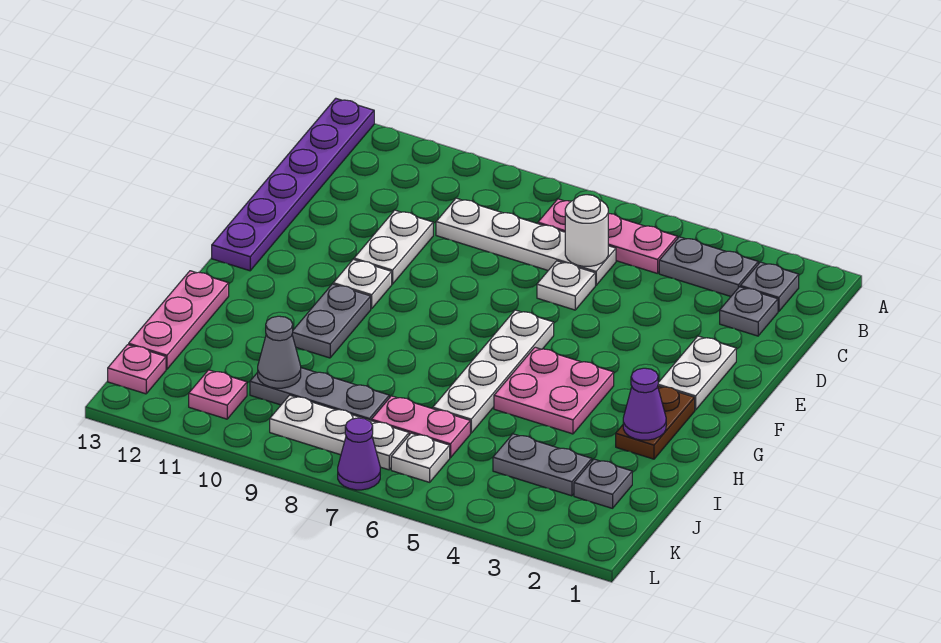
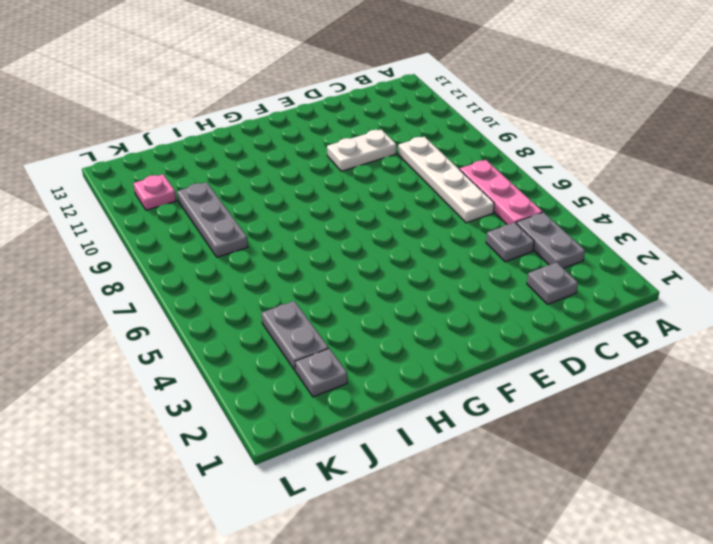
grey plate C4 level 1 -> grey plate B2 level 1
none -> purple plate A13:F13 level 1
none -> white plate D6 level 1
none -> white plate E2:F2 level 1

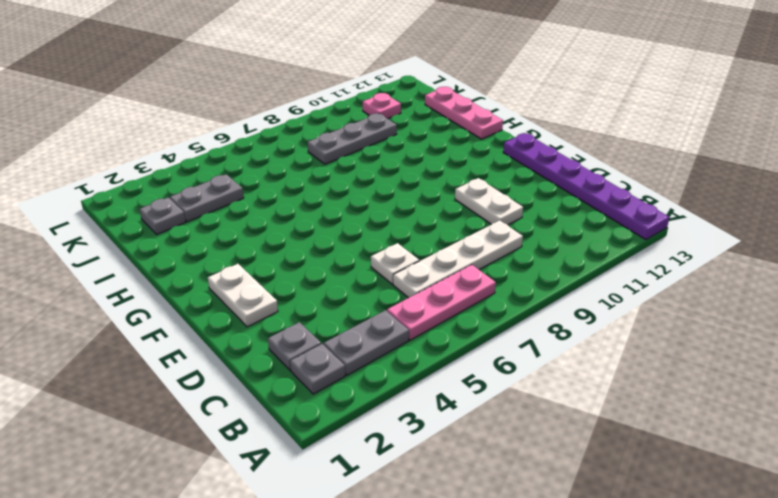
none -> white plate F6:I6 level 1
none -> white plate F10 level 1
none -> brown plate G2:H2 level 1

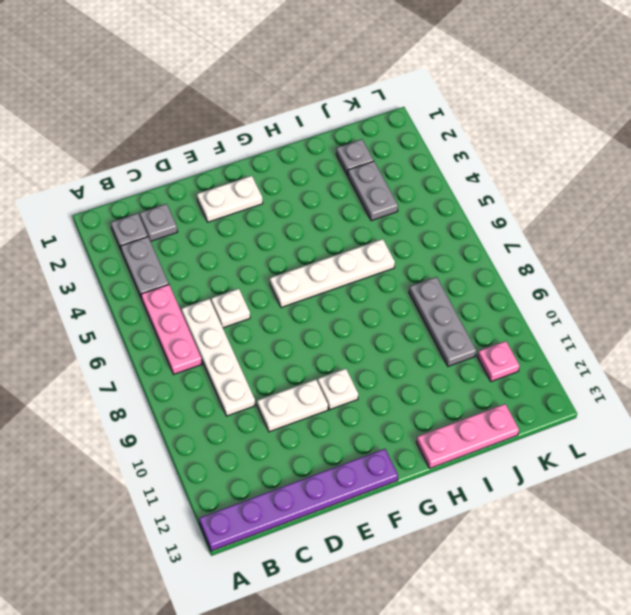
none -> brown plate G2:H2 level 1
none -> pink plate G4:H5 level 1
none -> grey plate G10:H10 level 1

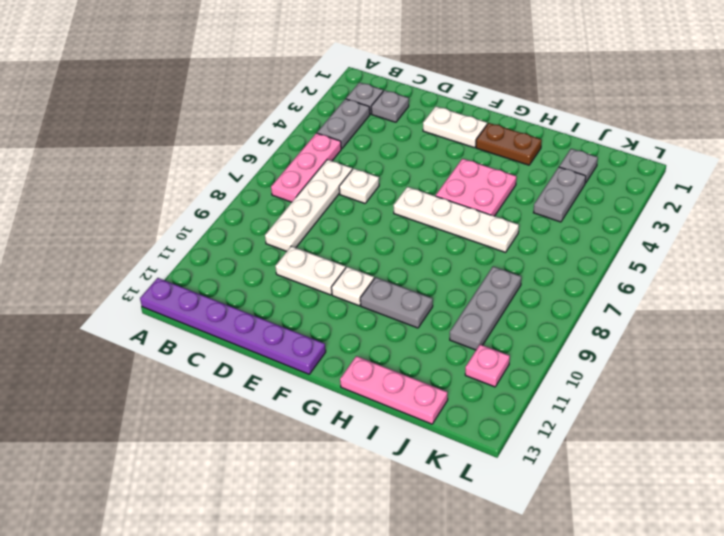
none -> pink plate J6:J7 level 1
none -> white plate K6 level 1
none -> white plate K7:K9 level 1

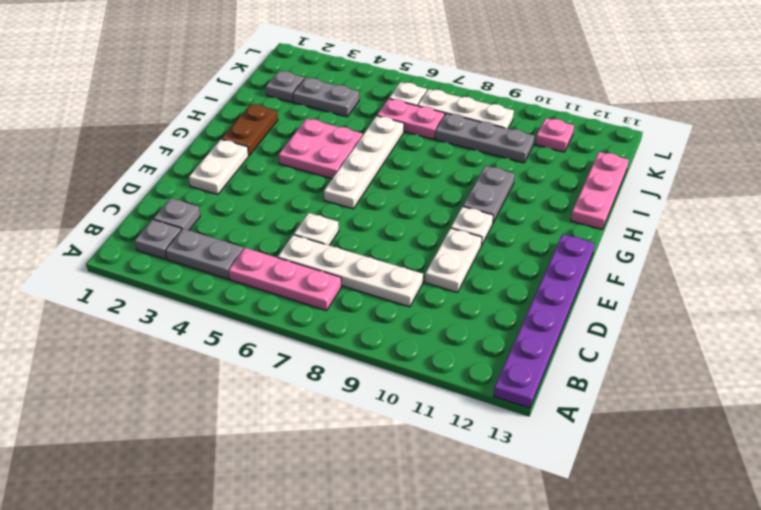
none -> pink plate K13 level 1
none -> purple cone L7 level 1
none -> white round brick C6 level 2

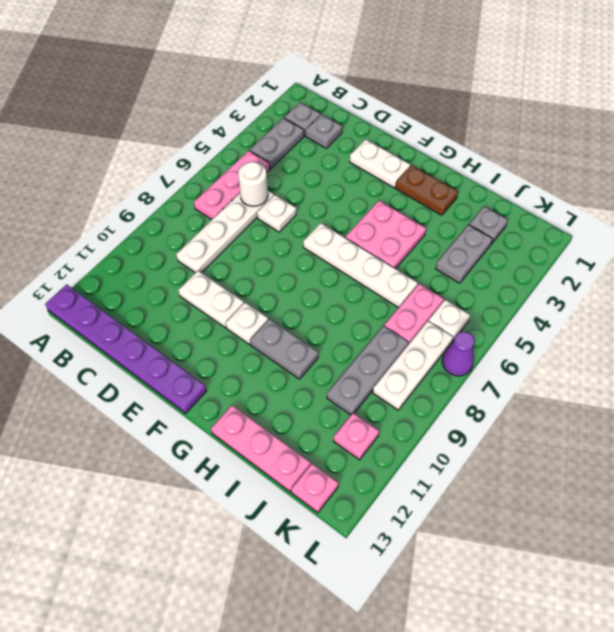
none -> purple cone H2 level 2
none -> grey cone J10 level 2

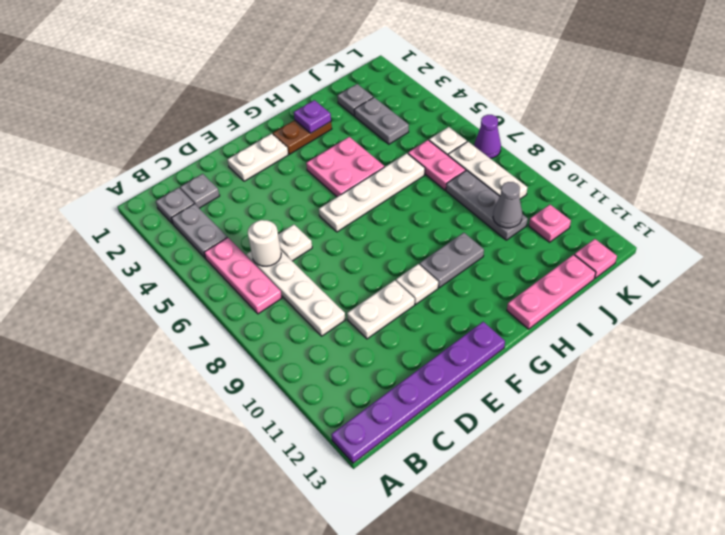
purple plate H2 level 2 -> purple cone H2 level 2

